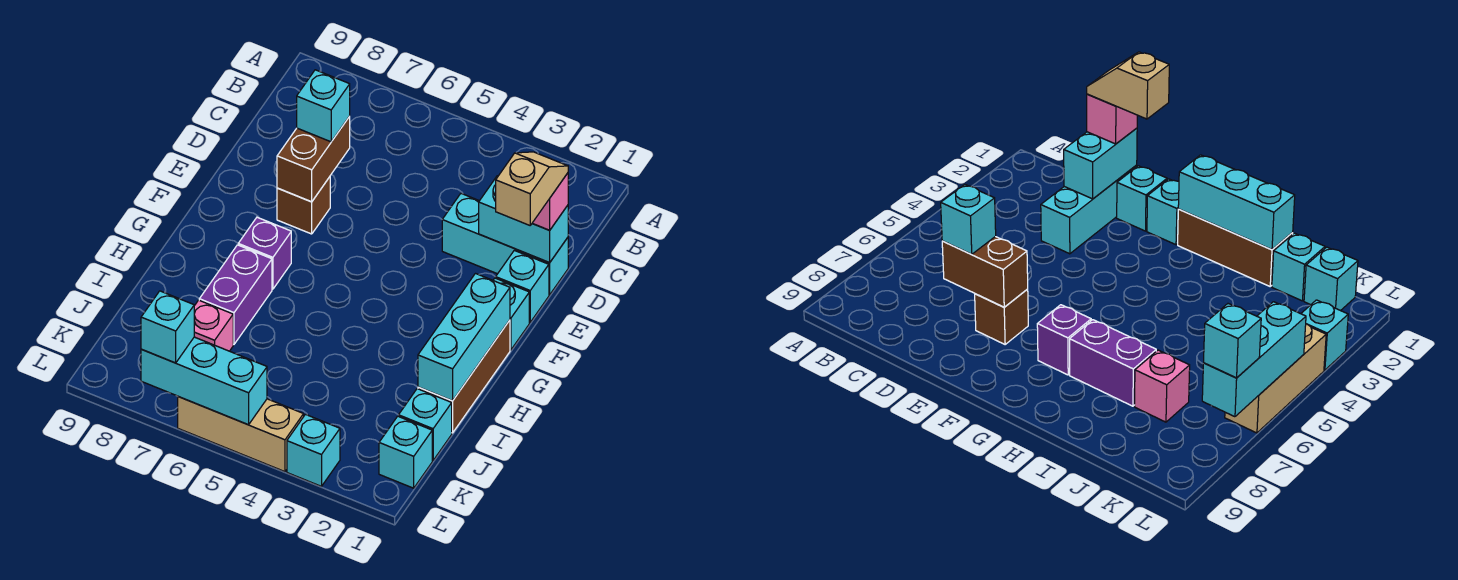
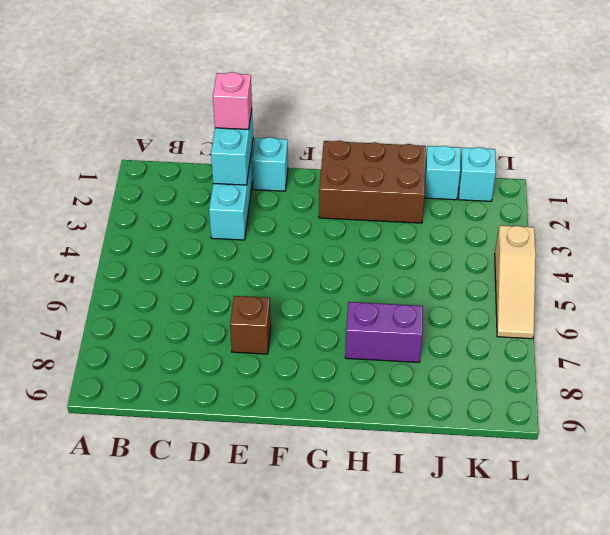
brown brick G1:I2 level 1 -> brown brick G1:I1 level 1
tan slope L4:L6 level 1 top 4 -> tan brick L4:L6 level 1
none -> cyan brick F1 level 1
none -> purple brick G7 level 1
none -> pink brick J7 level 1

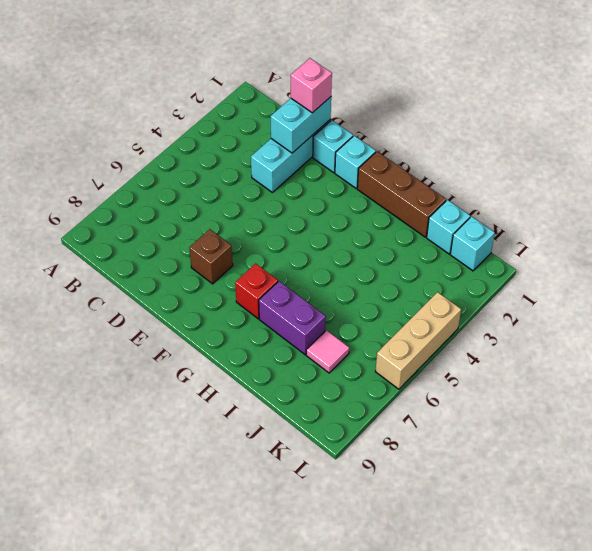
red brick G7 level 1 -> purple brick G7 level 1
pink tile J7 level 1 -> pink brick J7 level 1
none -> cyan brick L3 level 1
none -> brown brick D7:E7 level 2
none -> cyan brick G1:I1 level 2

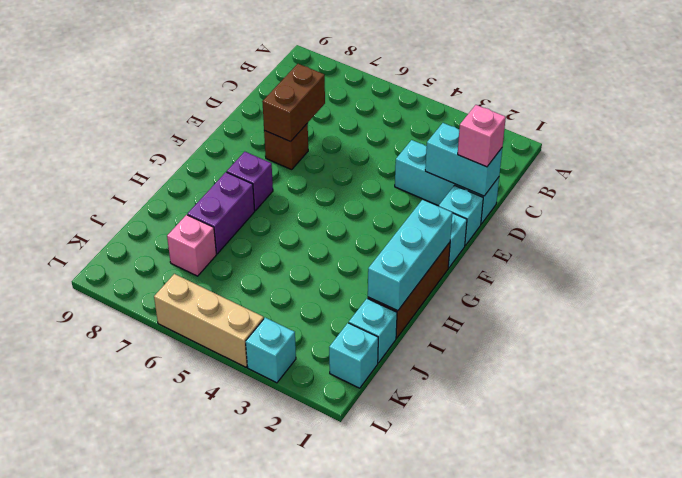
none -> cyan brick L5:L7 level 2
none -> cyan brick D7 level 3
none -> cyan brick L7 level 3

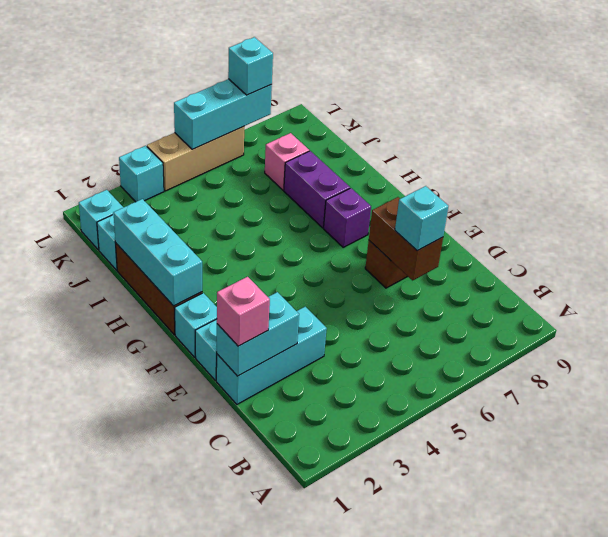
none -> tan slope D1:E1 level 4 top E

